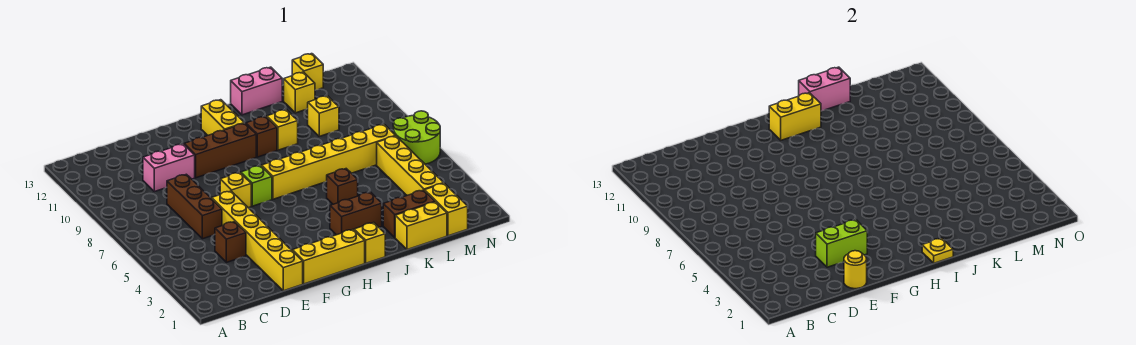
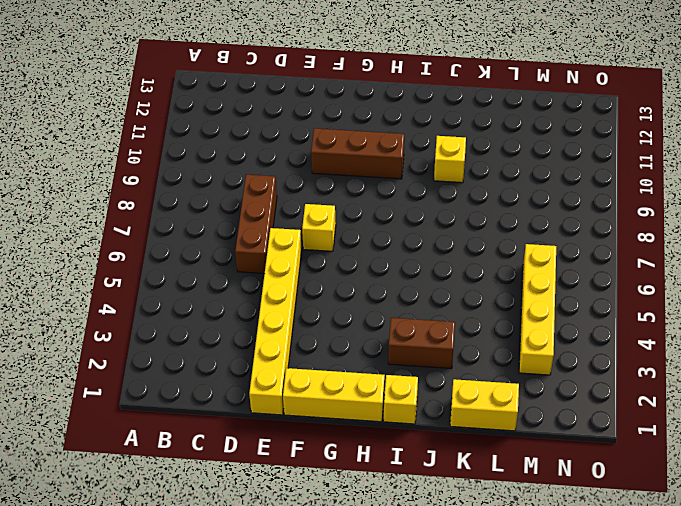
none -> brown brick D4 level 1
none -> pink brick D10:E10 level 1
none -> lime brick G7 level 1

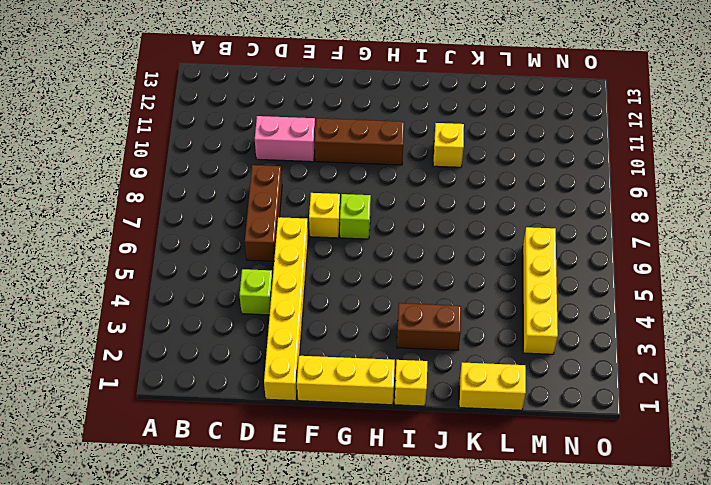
lime brick D4 level 1 -> brown brick D4 level 1
none -> yellow brick H7:M7 level 1
none -> yellow brick H11:H12 level 1
none -> brown brick I10 level 1

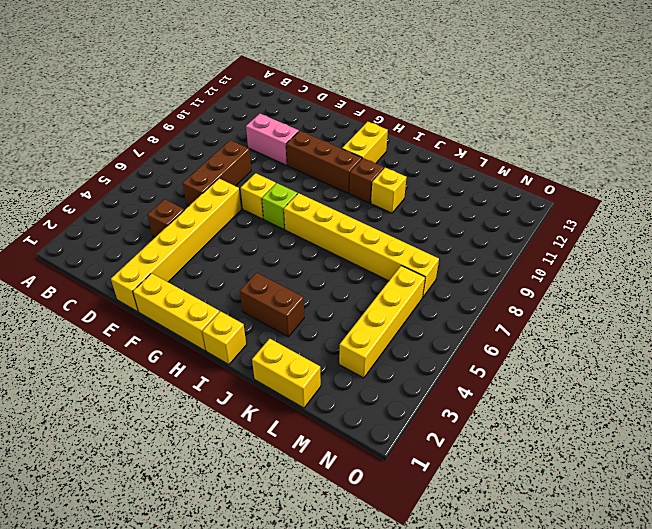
none -> brown brick J5 level 1
none -> pink brick J13:K13 level 1
none -> brown brick K2:L2 level 1

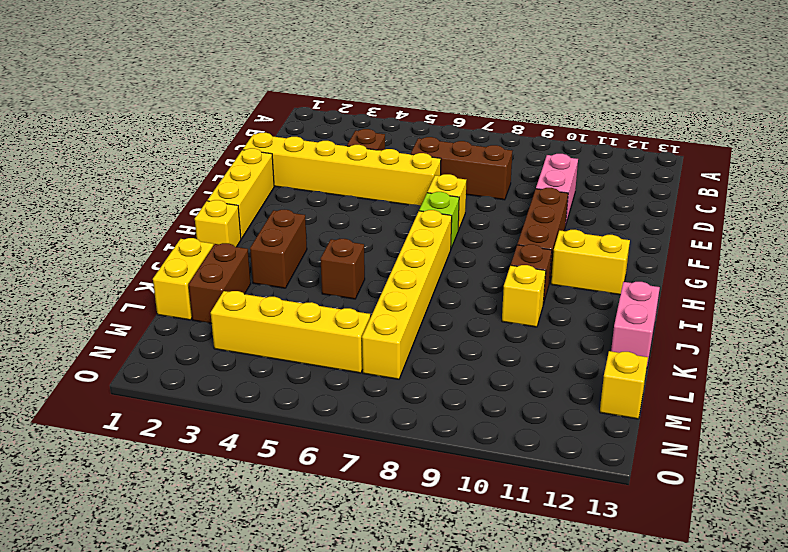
none -> yellow brick L10 level 1
none -> yellow brick L12 level 1
none -> yellow brick M1:M2 level 1

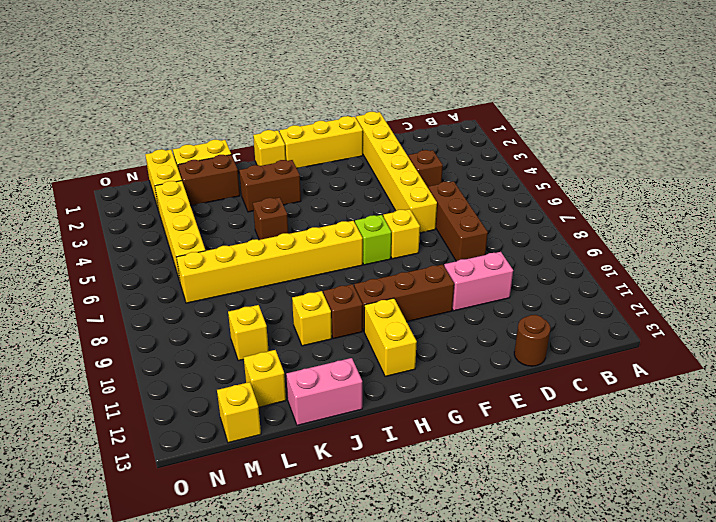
brown round brick D13 level 1 -> none
none -> lime round brick N6:O7 level 1
none -> yellow round brick E1 level 2
none -> lime brick E3:F3 level 2

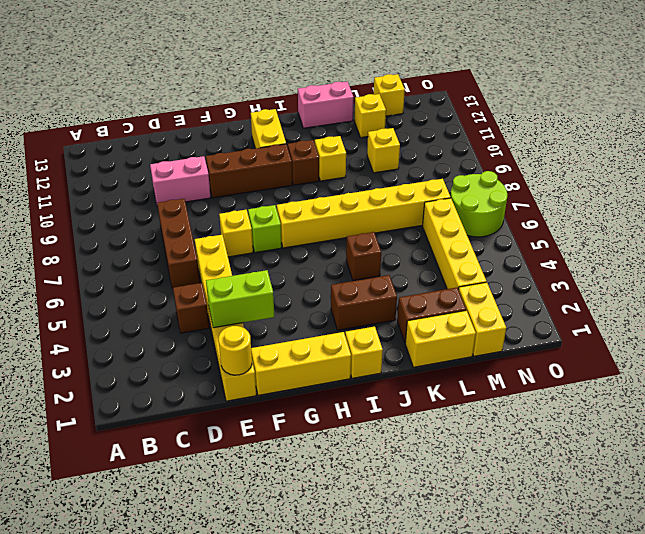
none -> yellow brick H12:I12 level 2
none -> yellow plate I1 level 2
none -> pink brick J13:K13 level 2

